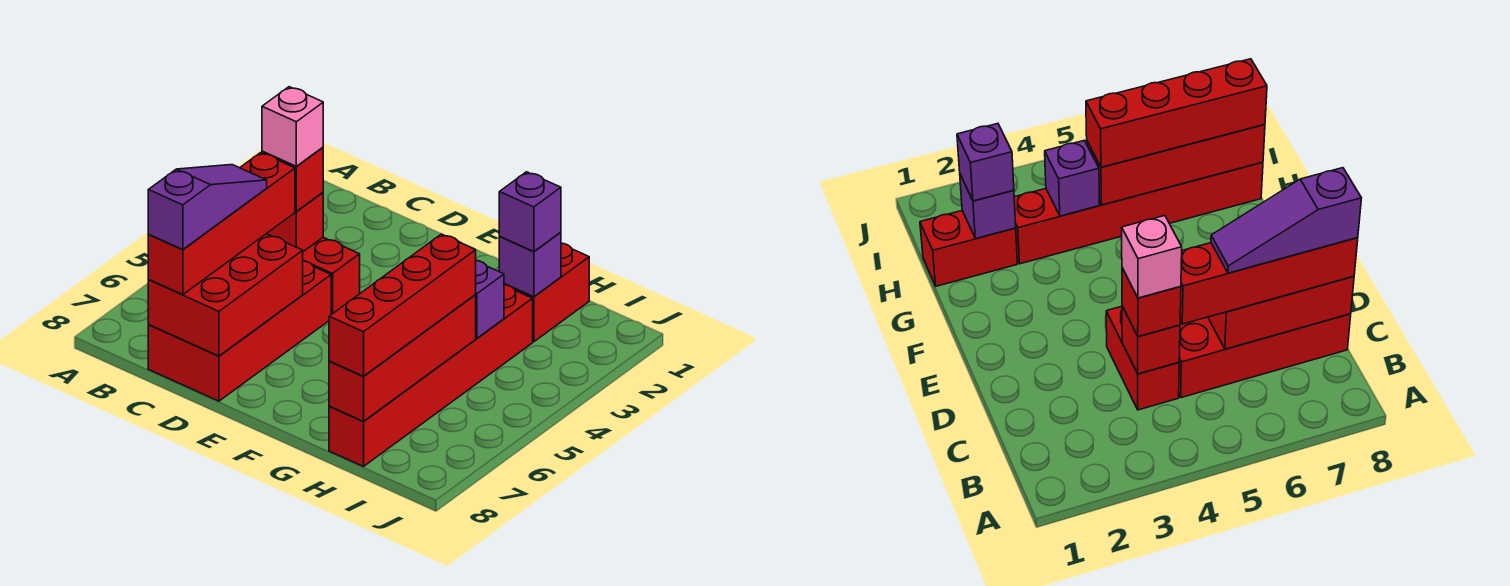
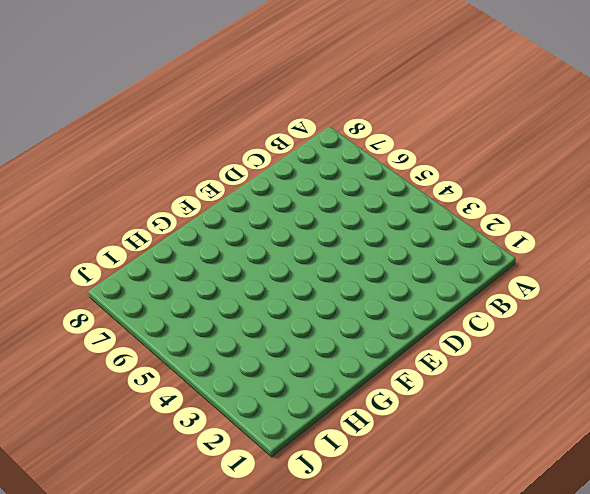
none -> red brick C4:D4 level 1
none -> red brick C5:D8 level 1
none -> red brick H1:H2 level 1

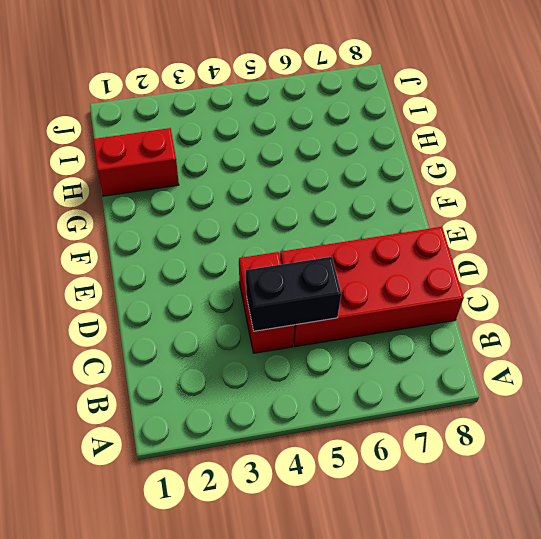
black brick C4:C5 level 2 -> red brick C4 level 2
none -> red brick H3:H8 level 1
none -> red brick C6:D8 level 2
none -> purple brick H2 level 2

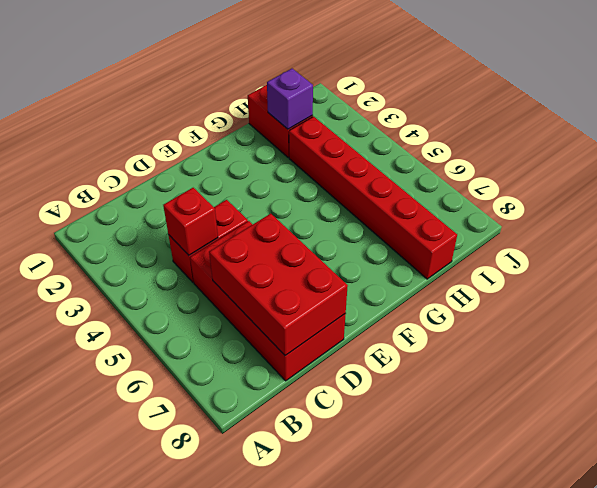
none -> purple brick H4 level 2
none -> red brick H5:H8 level 2
none -> red brick C4 level 3

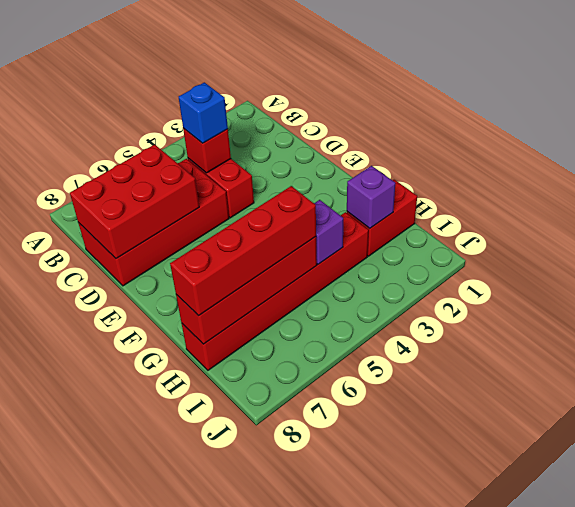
blue brick C4 level 3 -> red brick C4 level 3
none -> red brick C5:C8 level 3
none -> purple brick H2 level 3
none -> pink brick C4 level 4

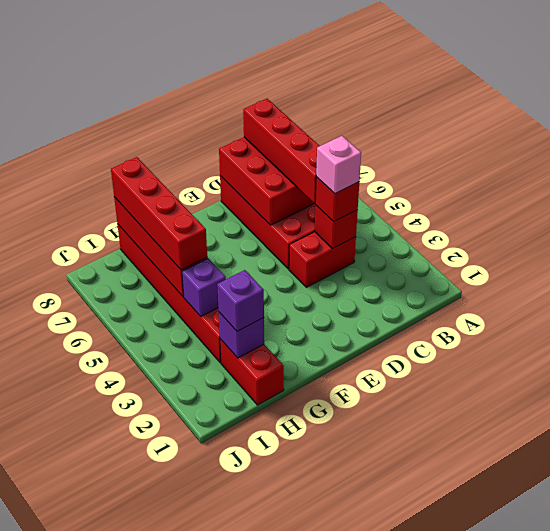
none -> purple slope C6:C8 level 4 top 8

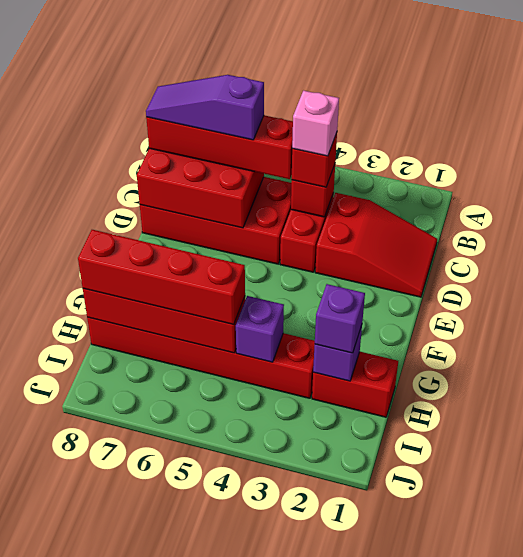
red slope C1:D3 level 1 top 3 -> none
purple slope C6:C8 level 4 top 6 -> purple slope C6:C8 level 4 top 8

